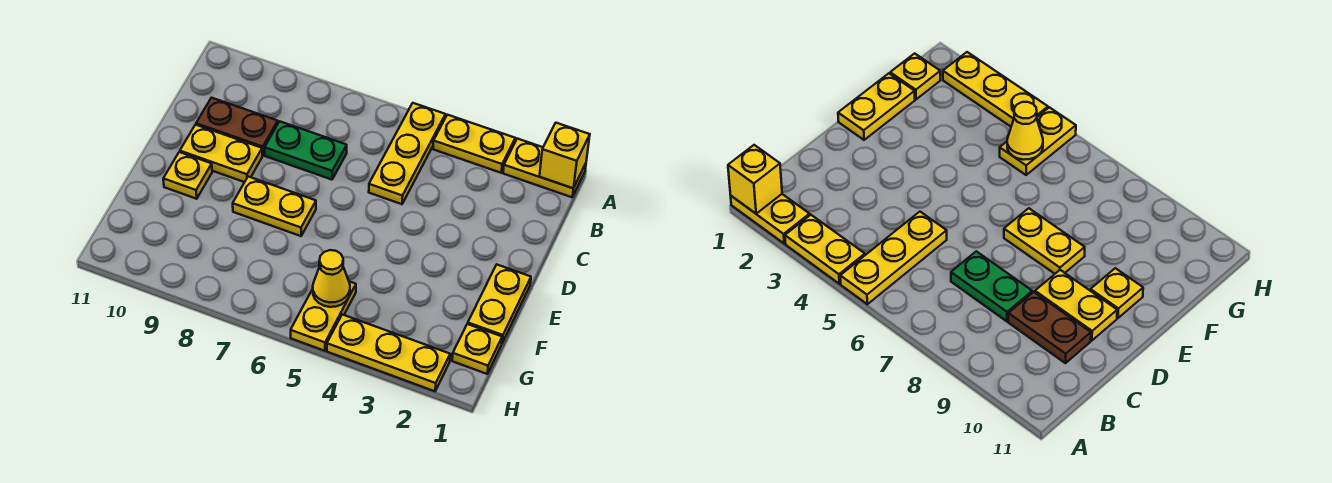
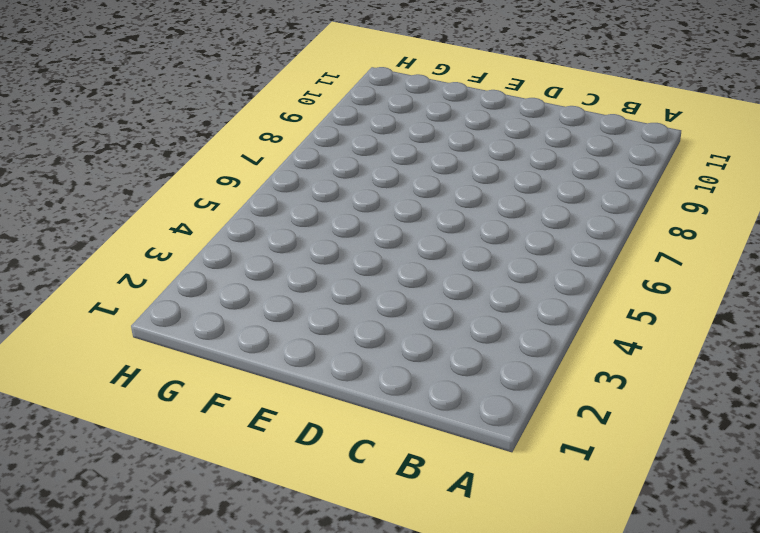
none -> yellow plate A1:A2 level 1
none -> yellow plate A3:A4 level 1
none -> yellow plate A5:C5 level 1

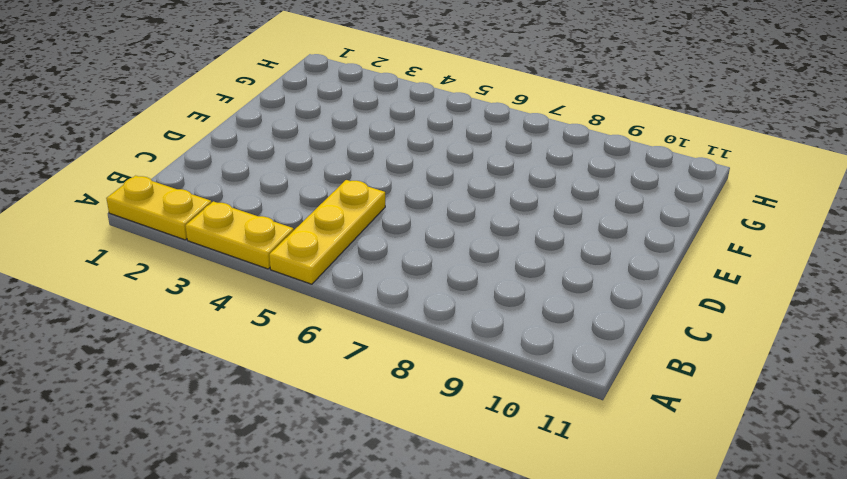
none -> green plate C7:C8 level 1
none -> brown plate C9:C10 level 1
none -> yellow plate D9:D10 level 1

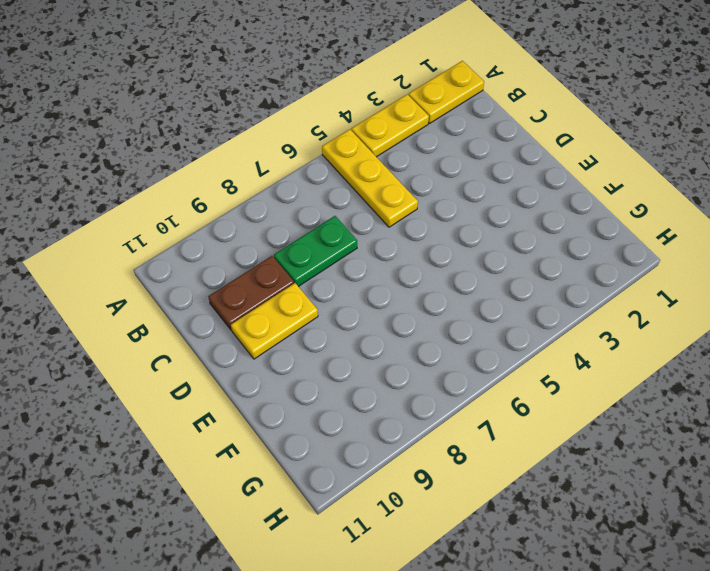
none -> yellow plate E1:F1 level 1
none -> yellow plate E7:E8 level 1
none -> yellow plate E10 level 1

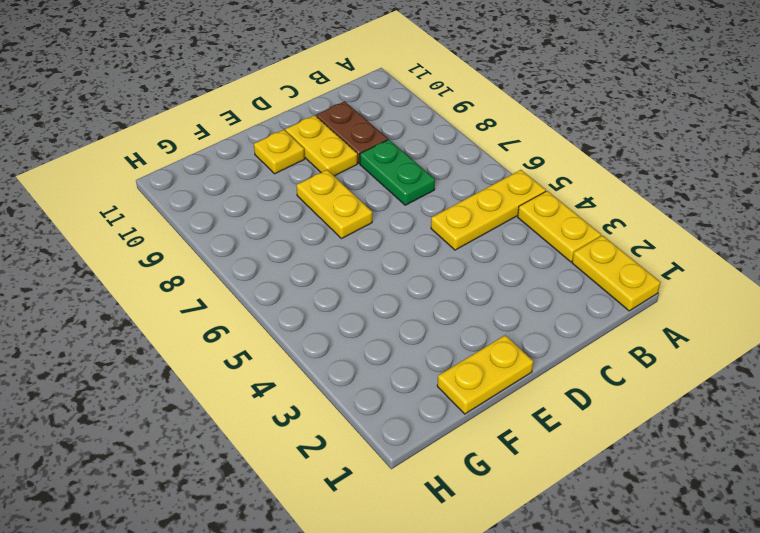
none -> yellow plate G1 level 1
none -> yellow plate G5:H5 level 1
none -> yellow plate H2:H4 level 1

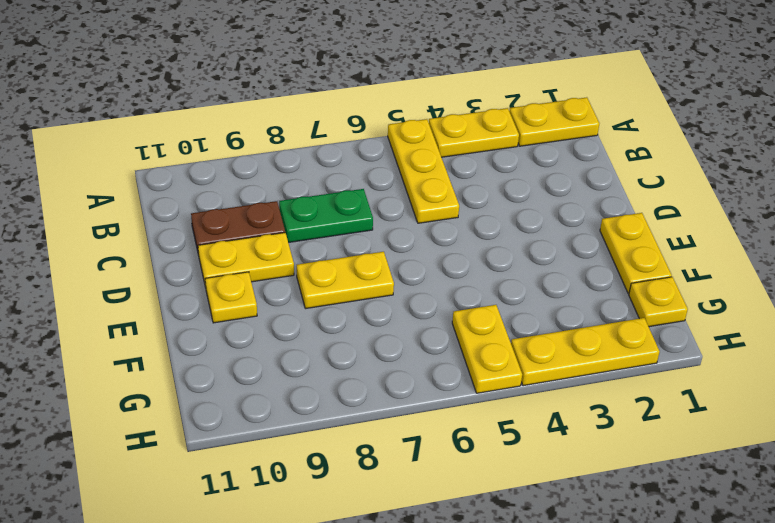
none -> yellow brick A1 level 2
none -> yellow cone G5 level 2

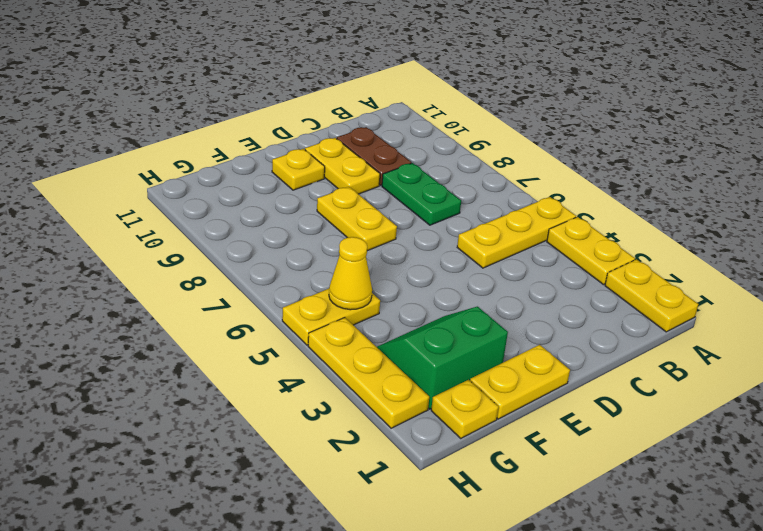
green slope F2:G3 level 1 top 2 -> none
none -> yellow brick A1 level 2

